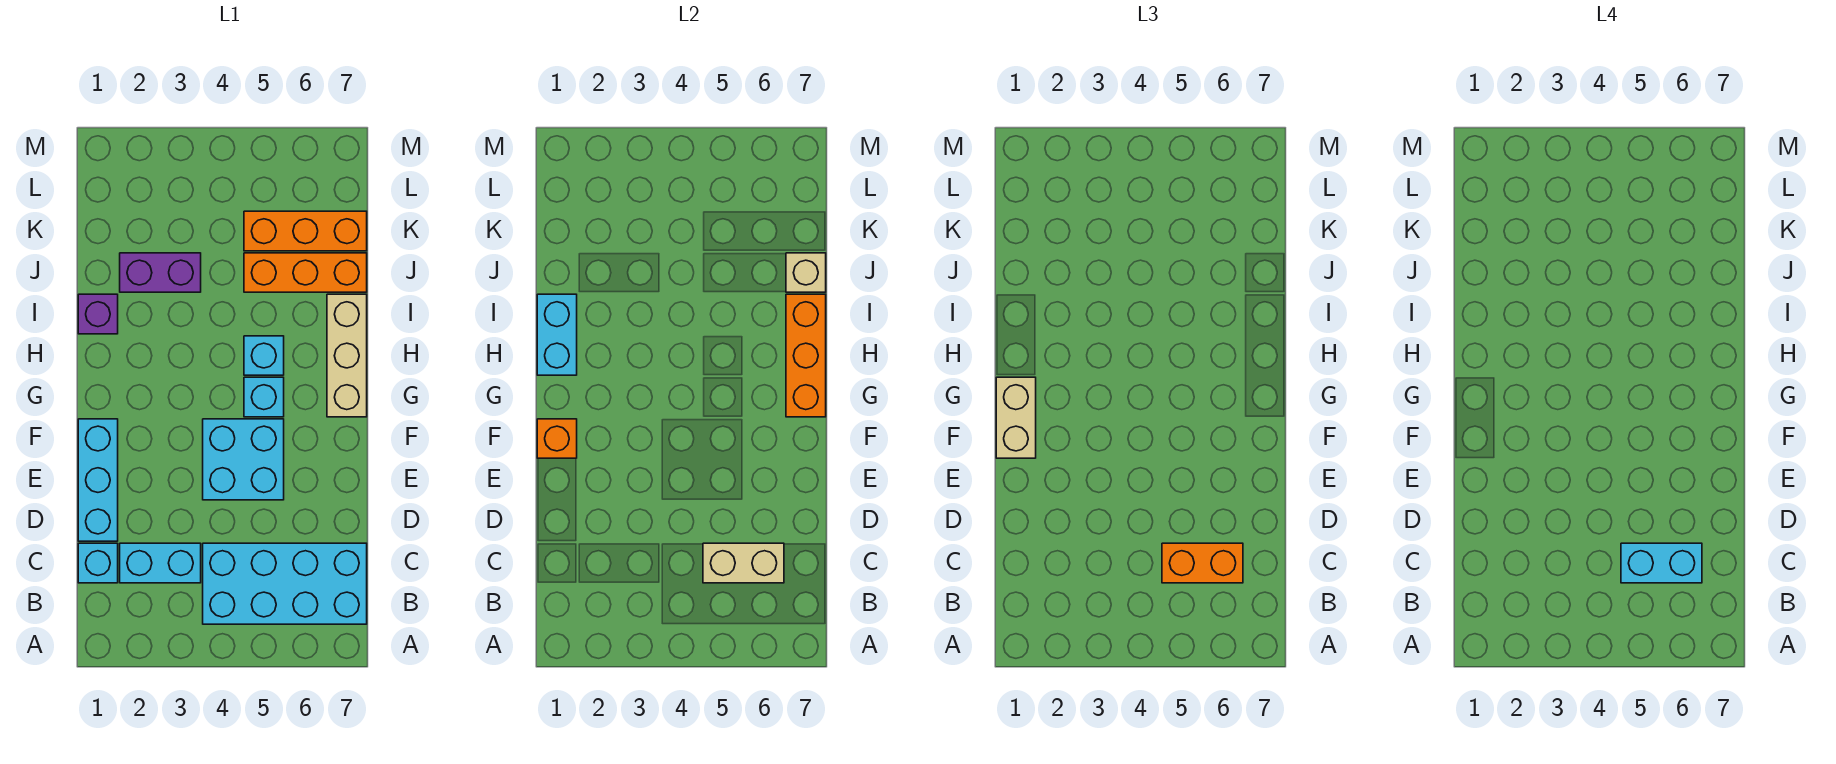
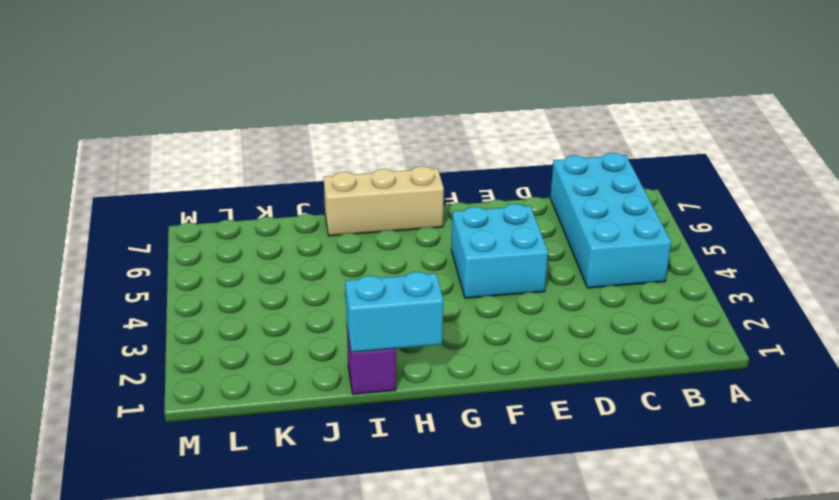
none -> cyan brick C1 level 1
none -> cyan brick C2:C3 level 1
none -> cyan brick D1:F1 level 1

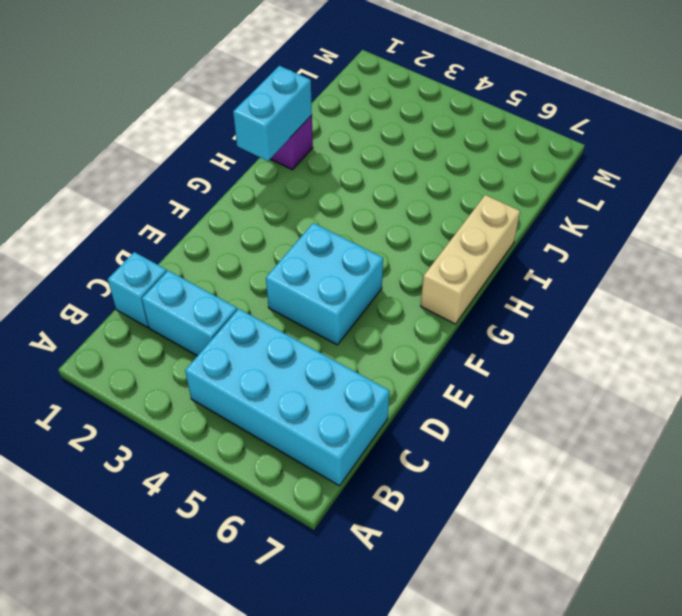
none -> cyan brick D1:F1 level 1
none -> cyan brick G5 level 1
none -> cyan brick H5 level 1

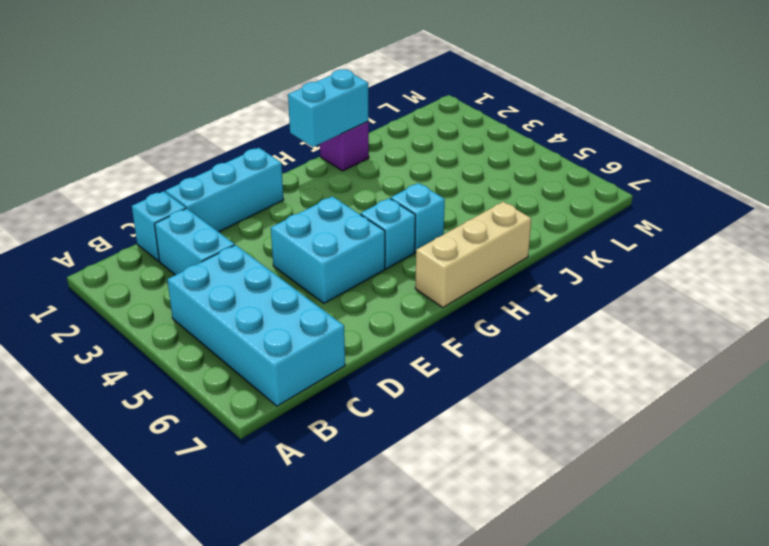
none -> purple brick J2:J3 level 1
none -> orange brick J5:J7 level 1
none -> orange brick K5:K7 level 1

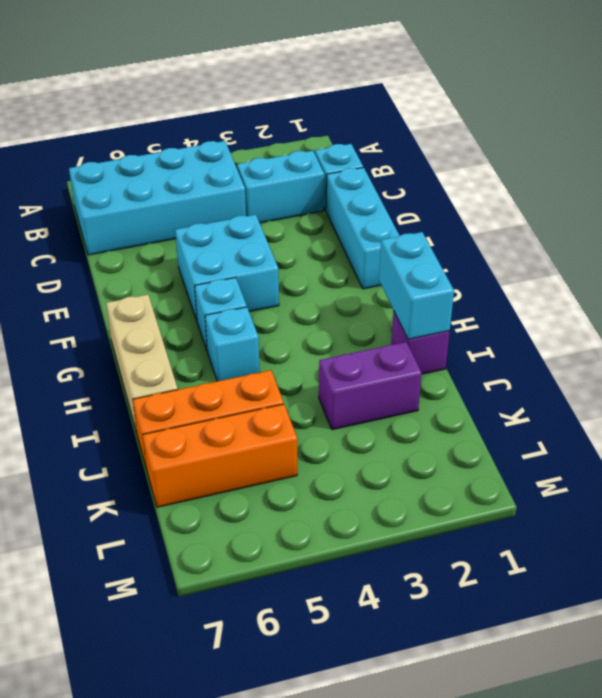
none -> tan brick C5:C6 level 2
none -> orange brick F1 level 2
none -> orange brick G7:I7 level 2

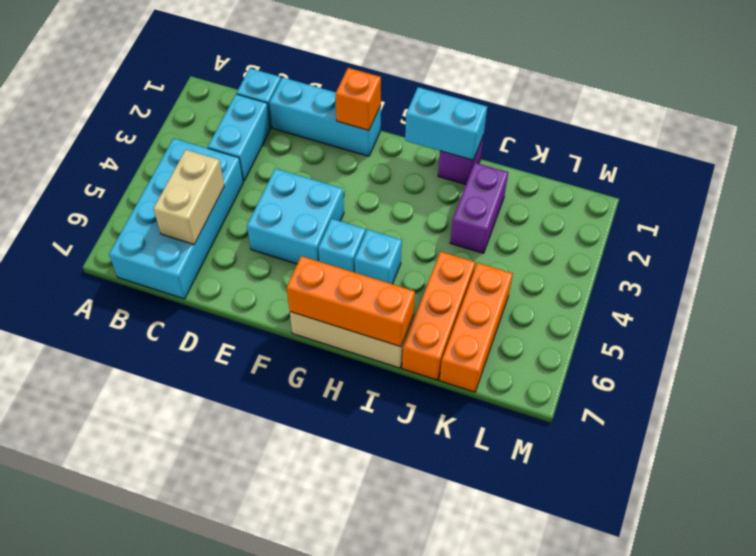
none -> tan brick J7 level 2
none -> orange brick C5:C6 level 3
none -> tan brick F1:G1 level 3

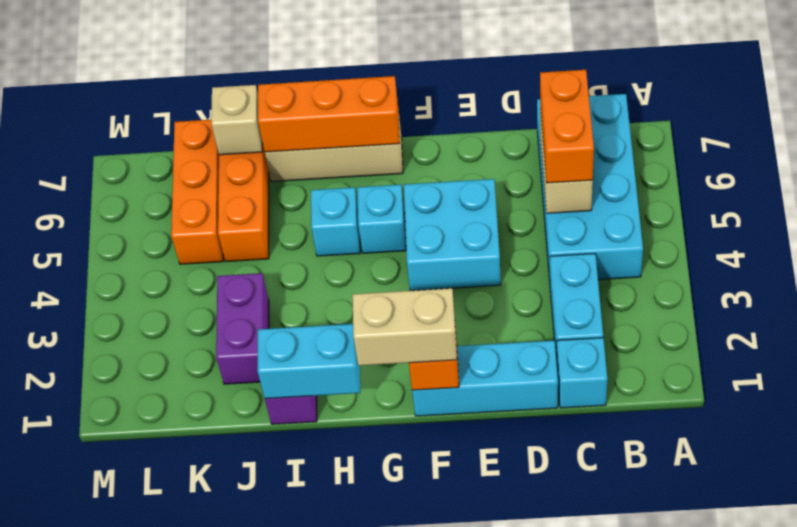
none -> cyan brick C5:C6 level 4

